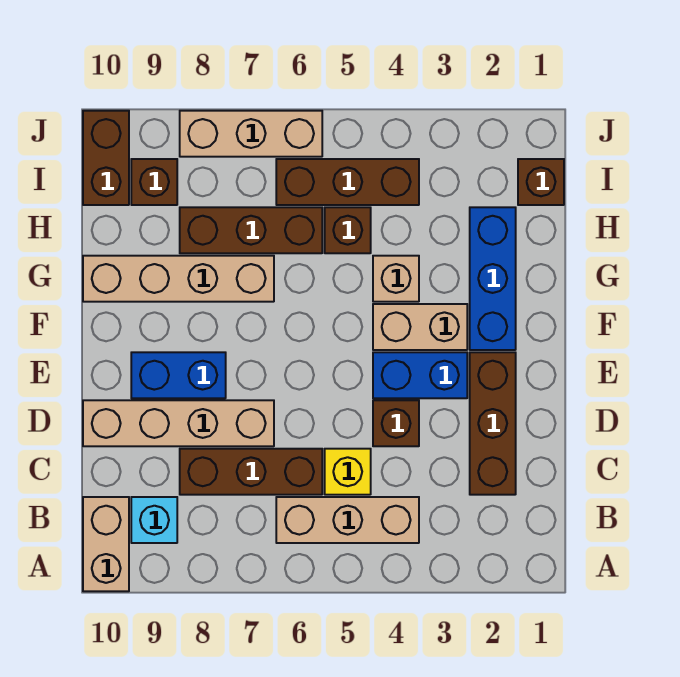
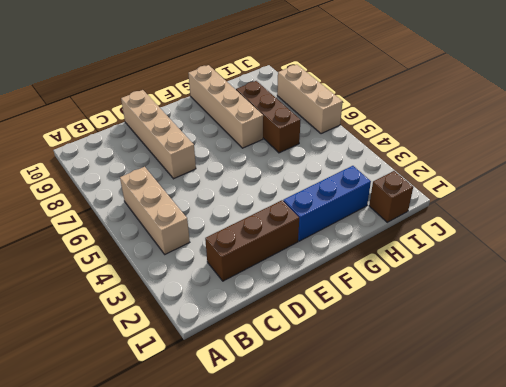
none -> tan brick A10:B10 level 1
none -> cyan brick B9 level 1
none -> yellow brick C5 level 1

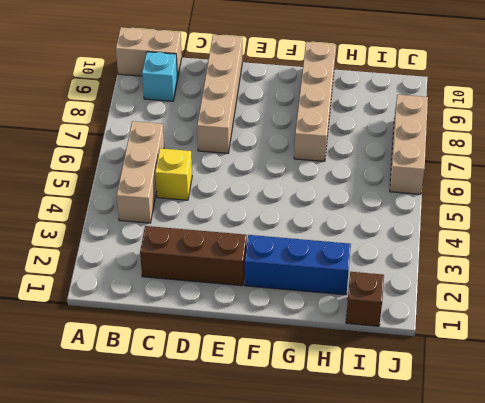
none -> brown brick C6:C8 level 1
none -> brown brick D4 level 1
none -> blue brick E3:E4 level 1

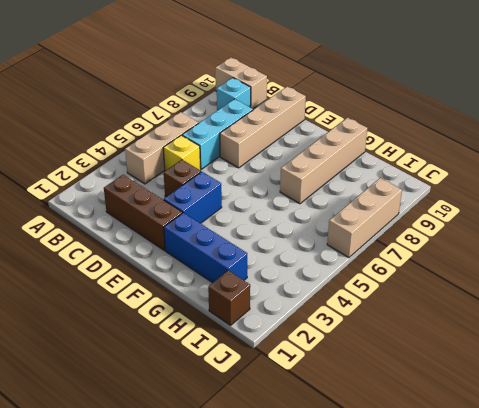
cyan brick C6:C8 level 1 -> brown brick C6:C8 level 1
none -> blue brick E8:E9 level 1
none -> tan brick F3:F4 level 1
none -> tan brick G4 level 1

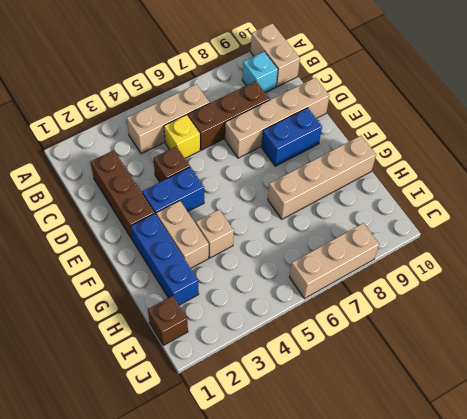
tan brick F3:G3 level 1 -> tan brick F3:F4 level 1
none -> brown brick H5 level 1
none -> brown brick H6:H8 level 1
none -> brown brick I4:I6 level 1

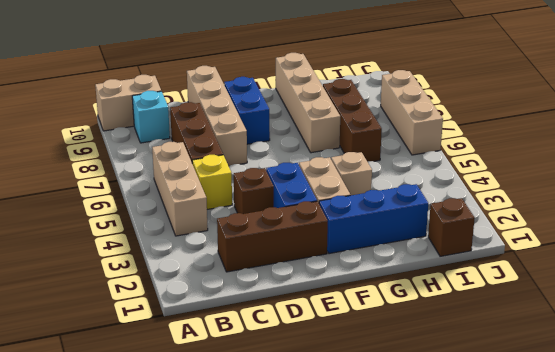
none -> brown brick H5 level 1
none -> brown brick I4:I6 level 1
none -> brown brick I9 level 1

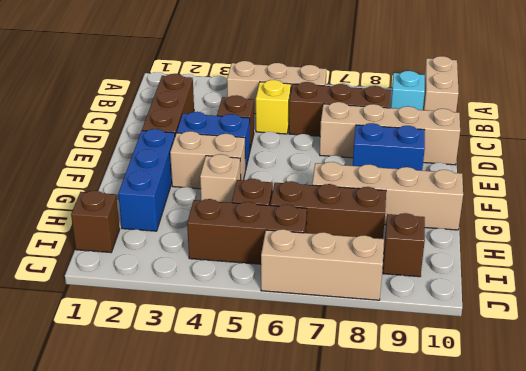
none -> brown brick I10:J10 level 1

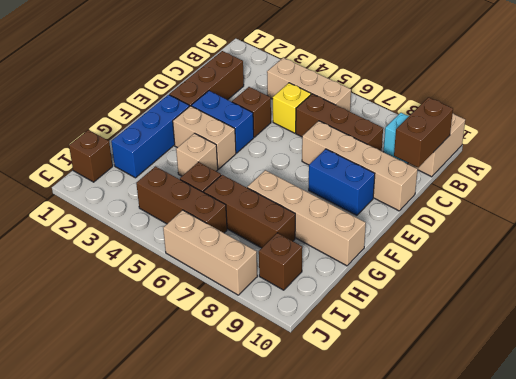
brown brick B10:C10 level 2 -> brown brick I10:J10 level 1

